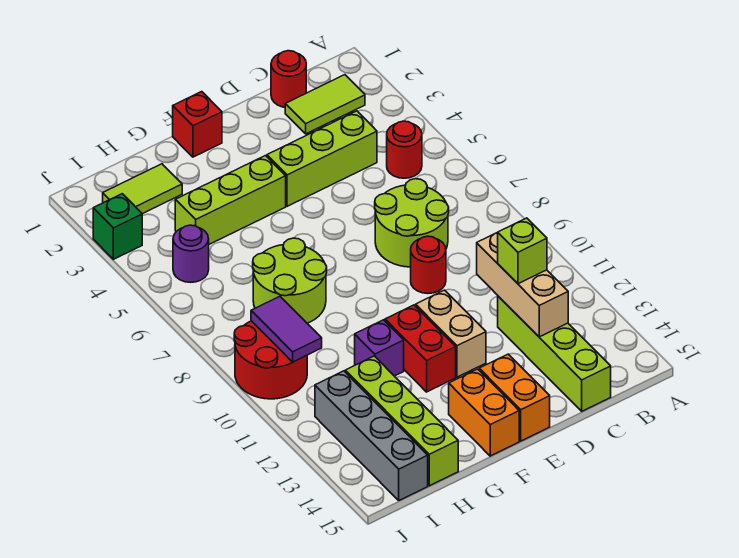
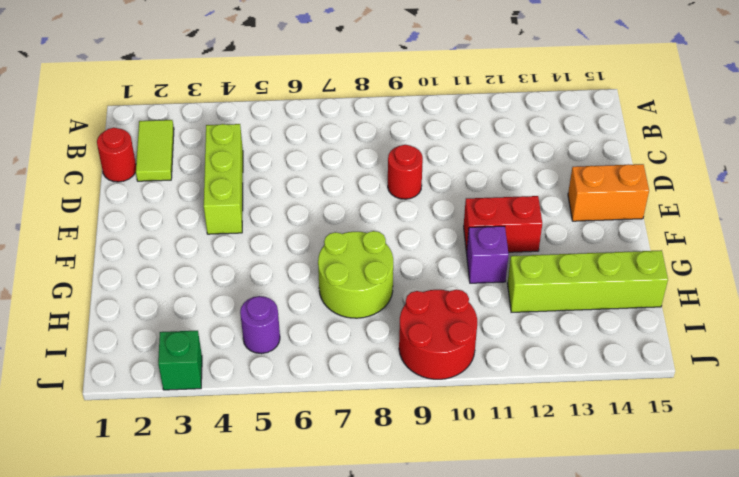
none -> red round brick B5 level 1
none -> lime round brick C7:D8 level 1
none -> lime brick C12:C15 level 1

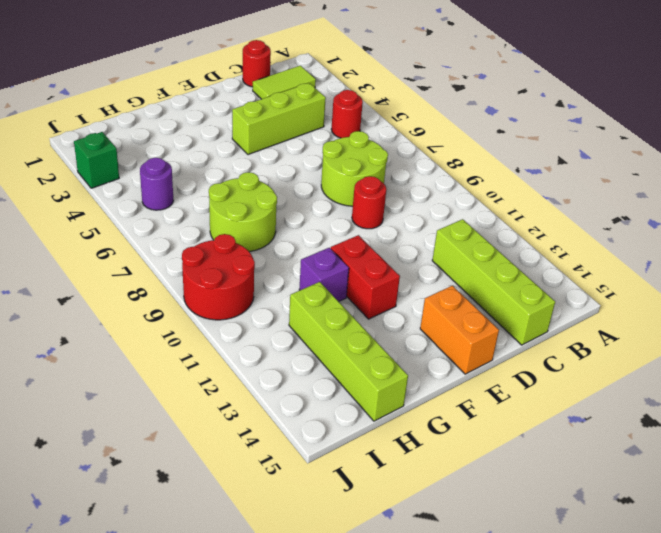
none -> tan brick E11:E12 level 1
none -> red brick F1 level 1
none -> lime brick F4:H4 level 1

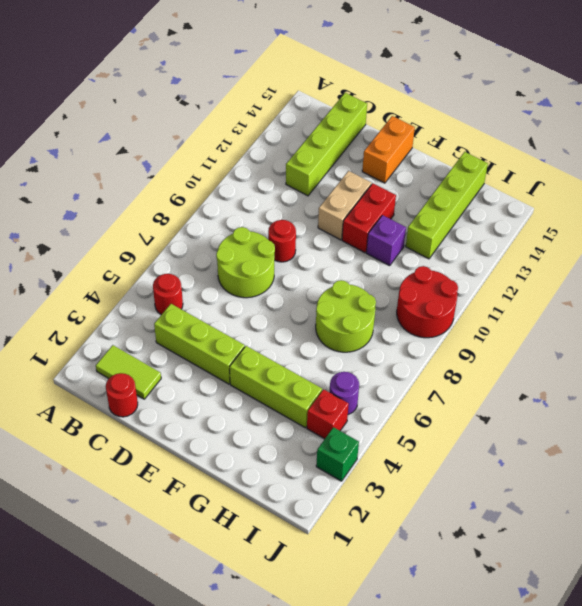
red brick I4 level 1 -> red brick F1 level 1
none -> orange brick F14:F15 level 1
none -> lime tile H2:I2 level 1
none -> grey brick I12:I15 level 1

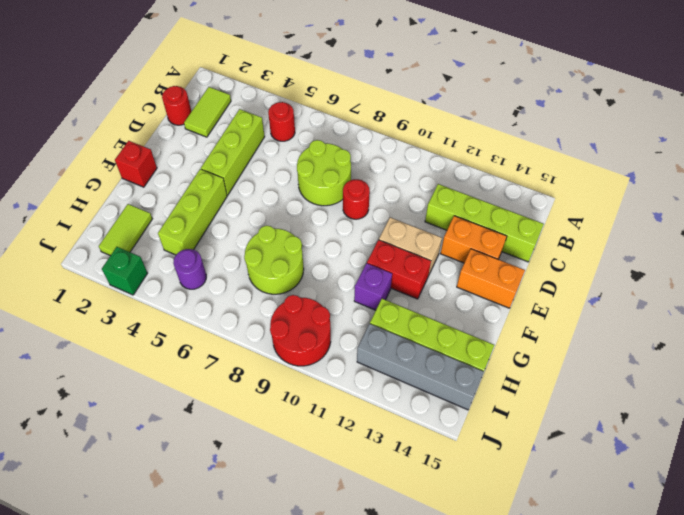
orange brick D13:D14 level 1 -> orange brick F14:F15 level 1
none -> tan brick C11:C13 level 2
none -> purple tile I9:I10 level 2
none -> lime brick C12 level 3

